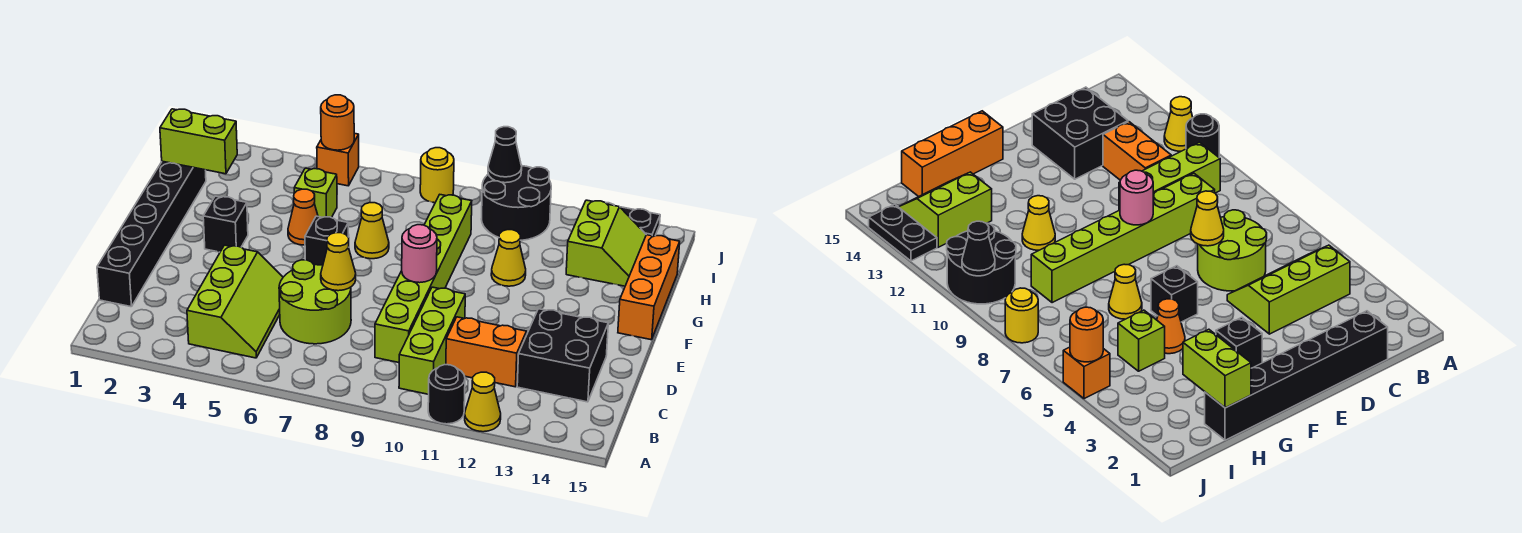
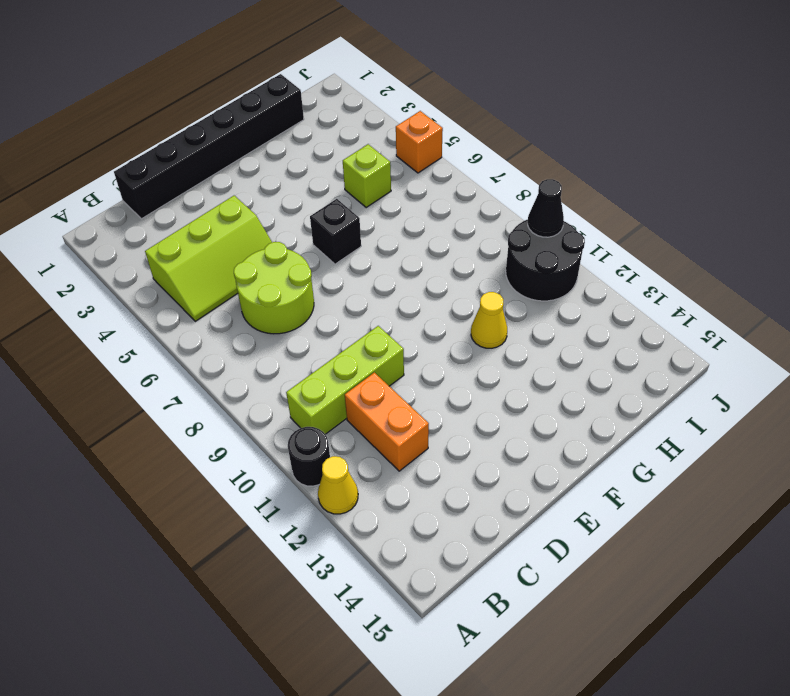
none -> lime brick C9:H9 level 1
none -> black brick C13:D14 level 1
none -> black brick F3 level 1

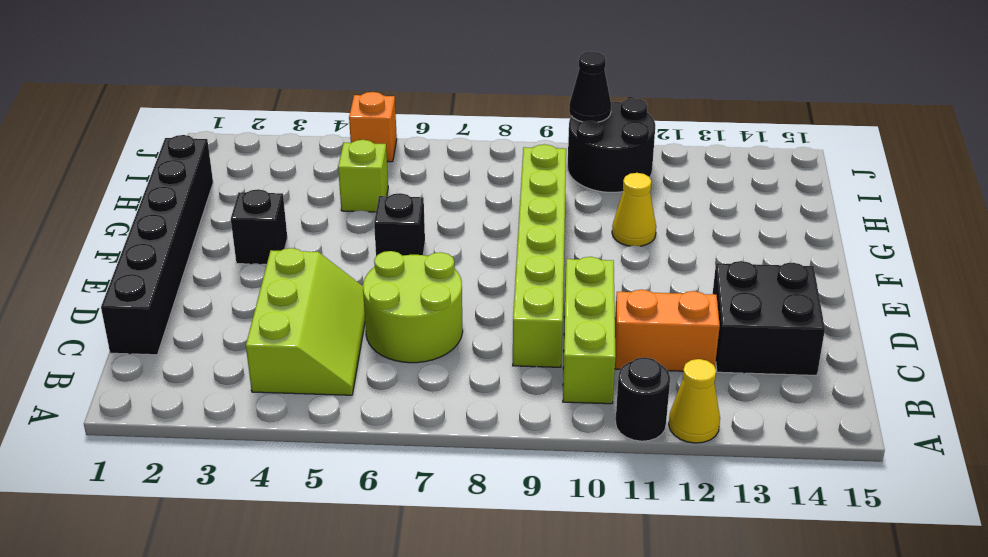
none -> orange brick F15:H15 level 1
none -> orange cone G5 level 1
none -> yellow cone G7 level 1

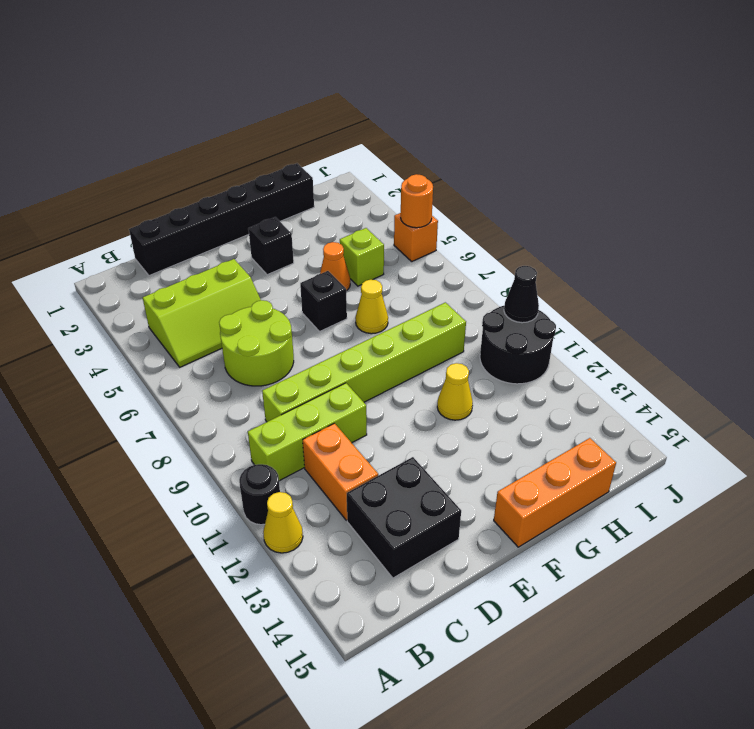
none -> lime slope H13:I14 level 1 top 13
none -> yellow round brick J8 level 1
none -> black plate J13:J14 level 1

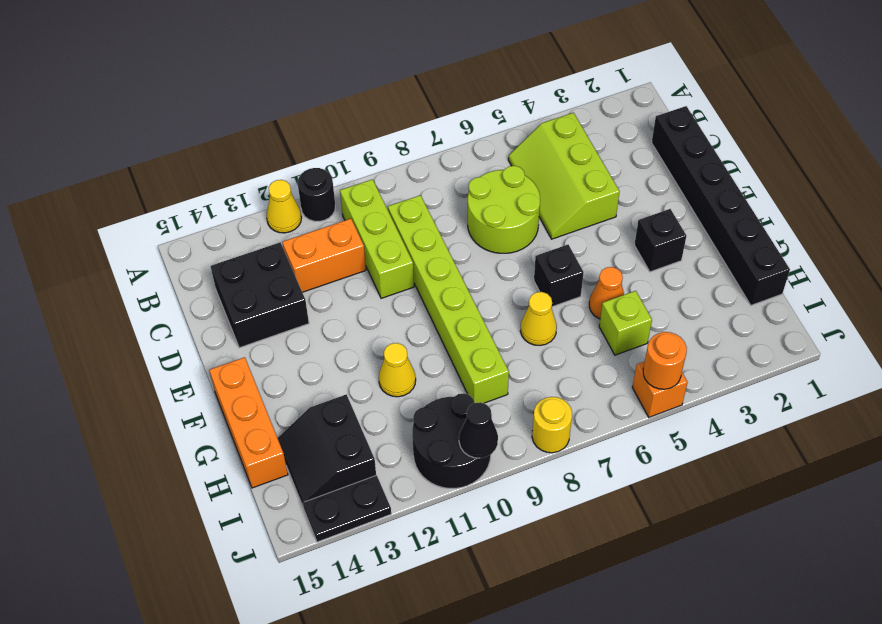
black slope H13:I14 level 1 top 13 -> lime slope H13:I14 level 1 top 13
none -> yellow cone D7 level 2
none -> pink round brick E9 level 2
none -> lime brick H1:H2 level 2

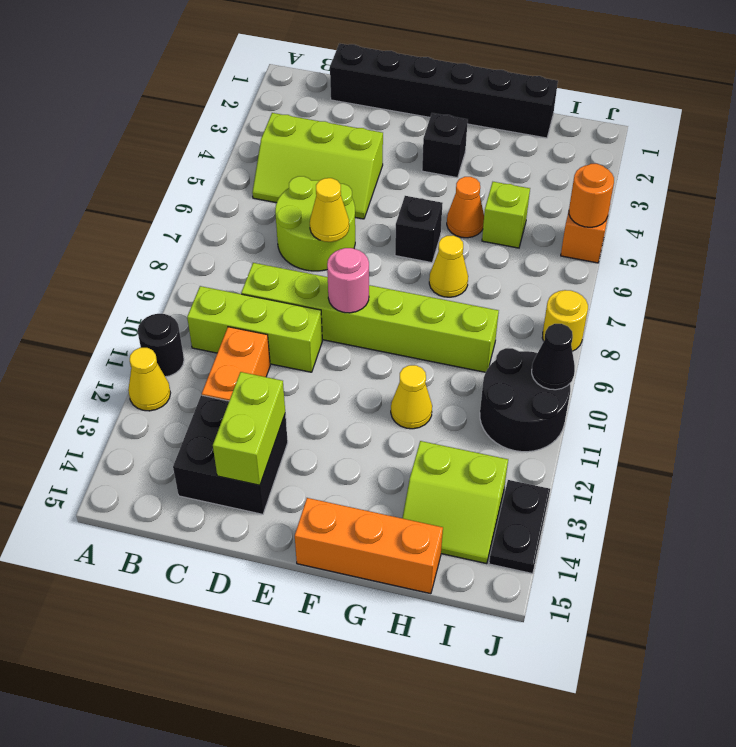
lime brick D13:D14 level 2 -> lime brick H1:H2 level 2

